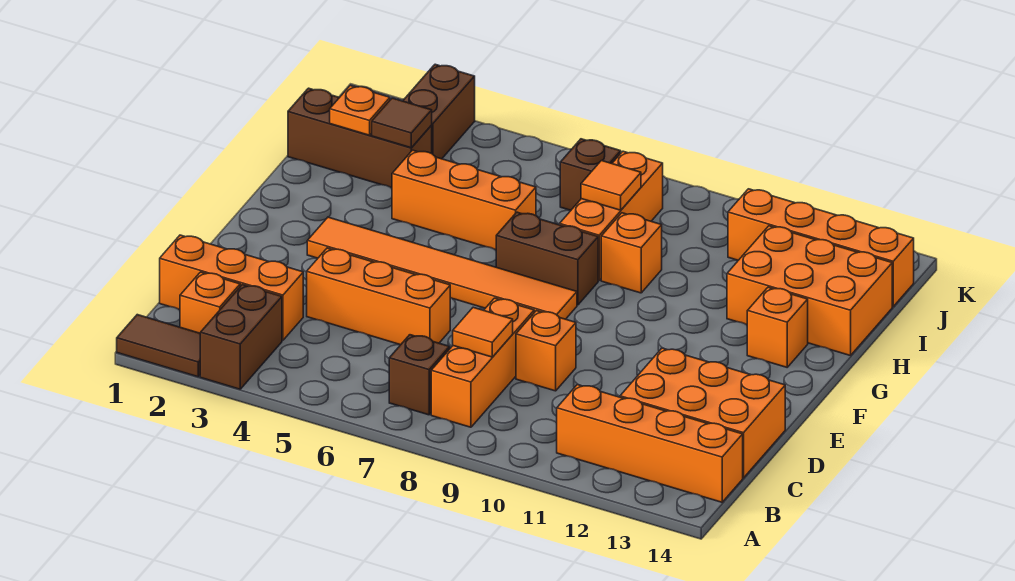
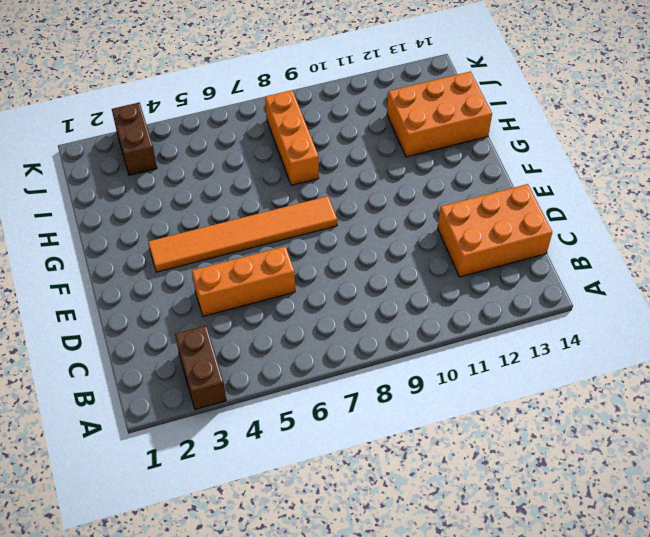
none -> brown tile A1:A2 level 1
none -> orange brick B2 level 1
none -> brown brick B7 level 1

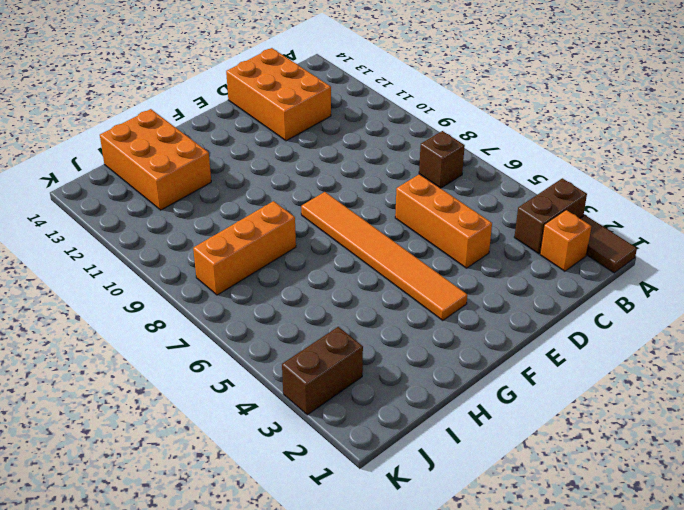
none -> orange brick B8:D8 level 1
none -> orange brick B11:B14 level 1
none -> orange brick C1:C3 level 1

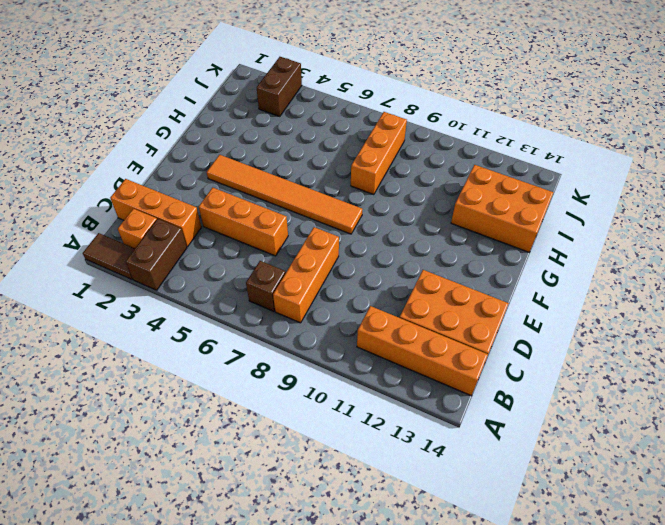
none -> orange brick D9 level 1
none -> brown brick G7:G8 level 1
none -> orange brick G13 level 1

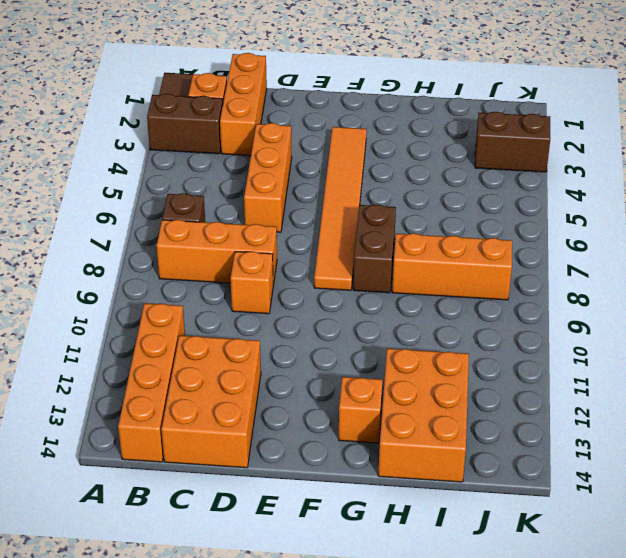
none -> orange brick H4:H6 level 1
none -> orange brick H9 level 1
none -> brown brick I1:I3 level 1

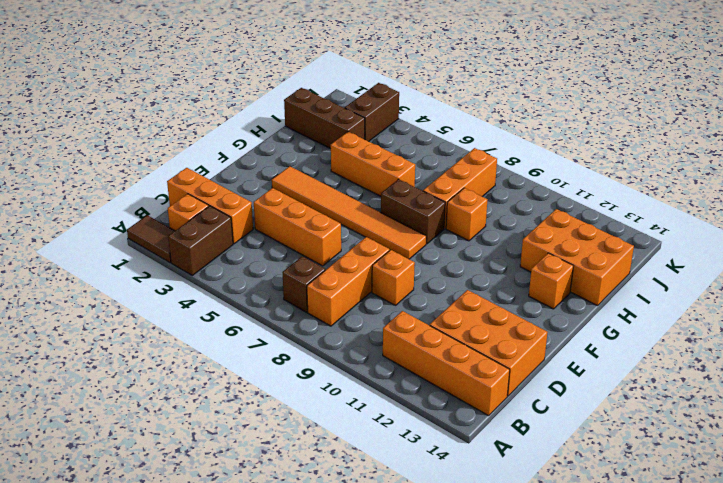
none -> brown brick J7 level 1
none -> orange brick J11:J14 level 1
none -> orange tile C8 level 2

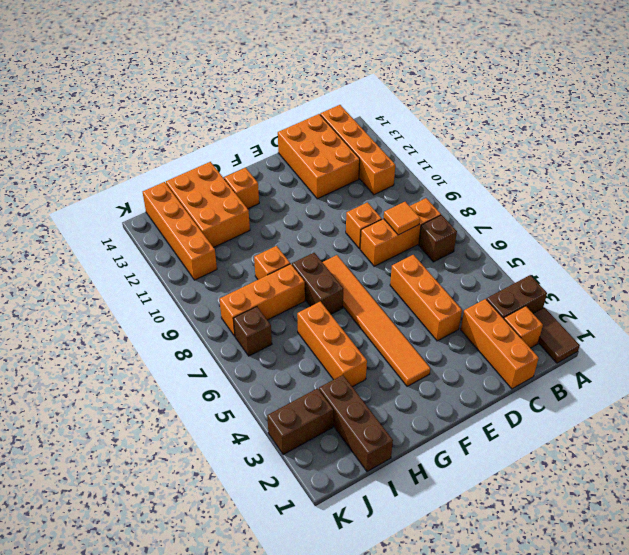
none -> orange plate I2 level 2
none -> brown tile I3 level 2
none -> orange tile I8 level 2

